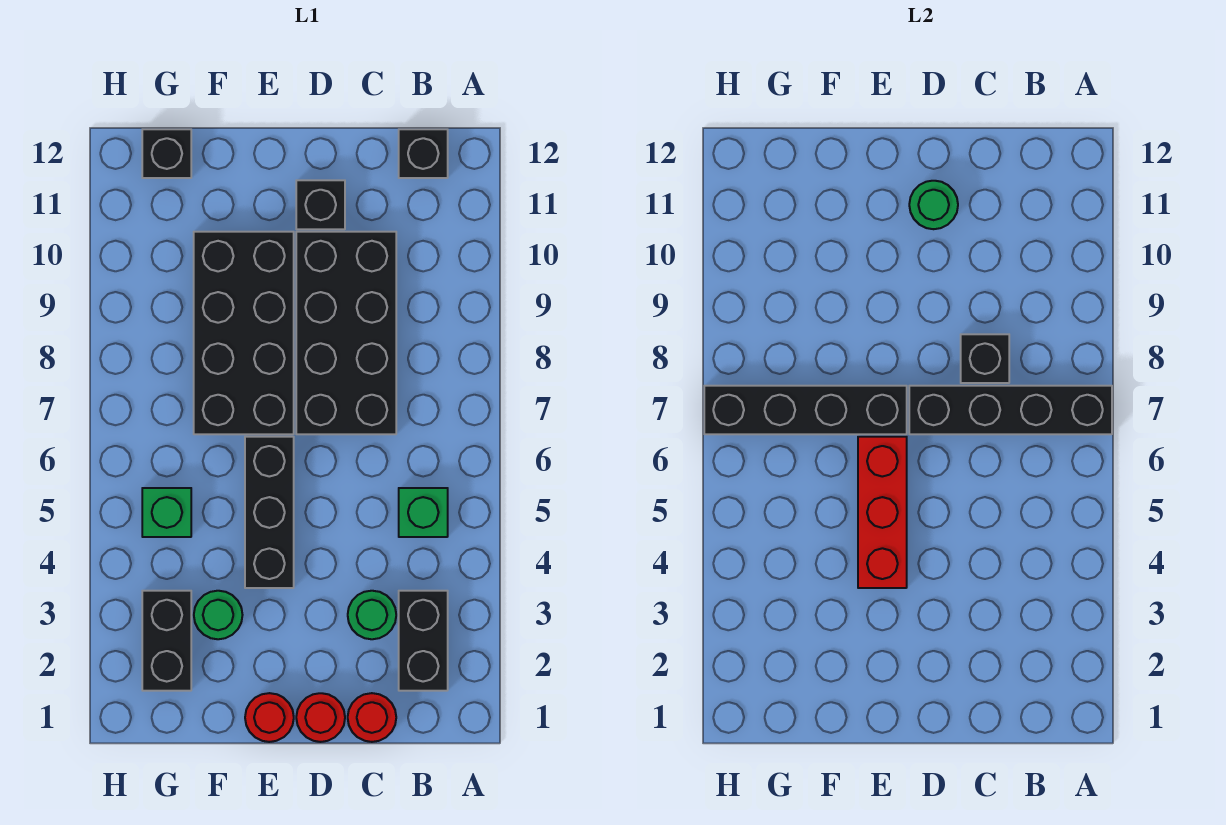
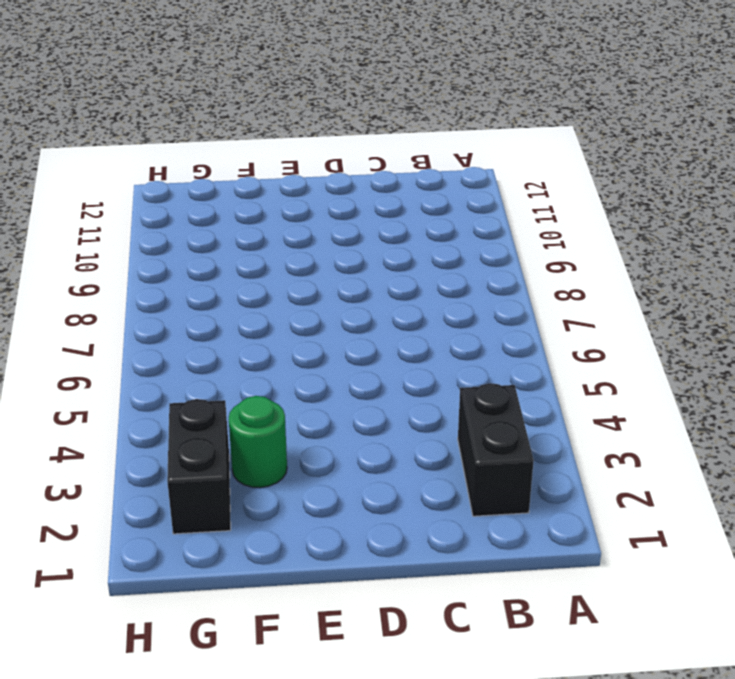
none -> green brick B5 level 1
none -> black brick B12 level 1
none -> red round brick C1 level 1

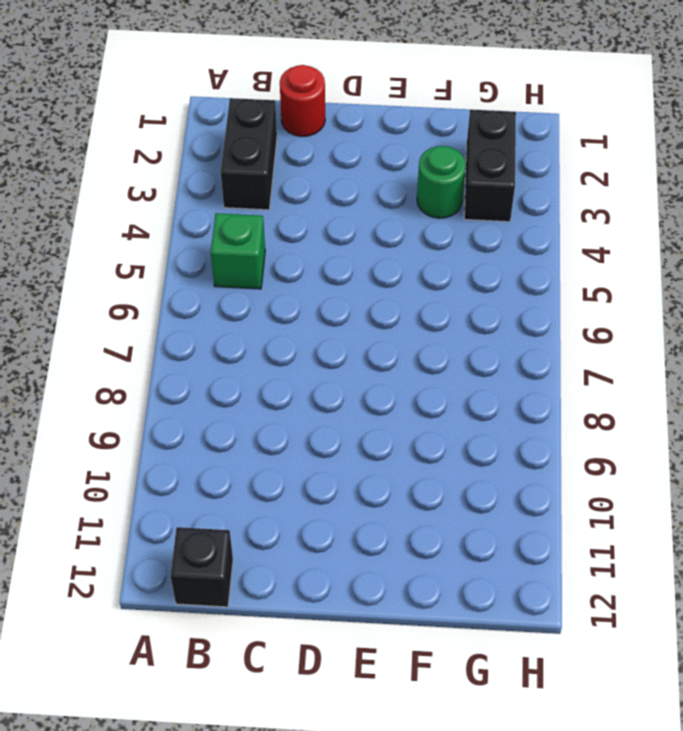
none -> green round brick C3 level 1
none -> black brick C7:D10 level 1
none -> red round brick D1 level 1

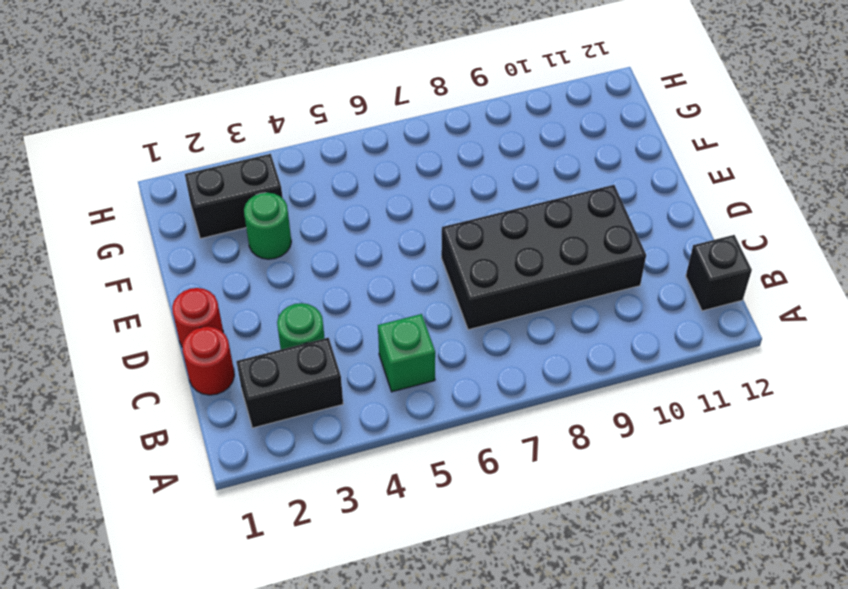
none -> black brick D11 level 1
none -> red round brick E1 level 1
none -> black brick E4:E6 level 1

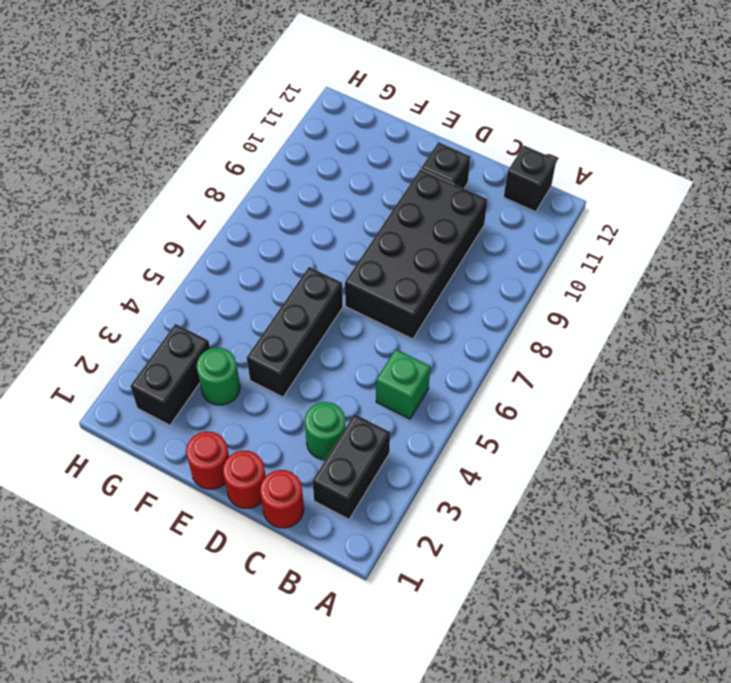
none -> black brick E7:F10 level 1
none -> green brick G5 level 1
none -> black brick G12 level 1

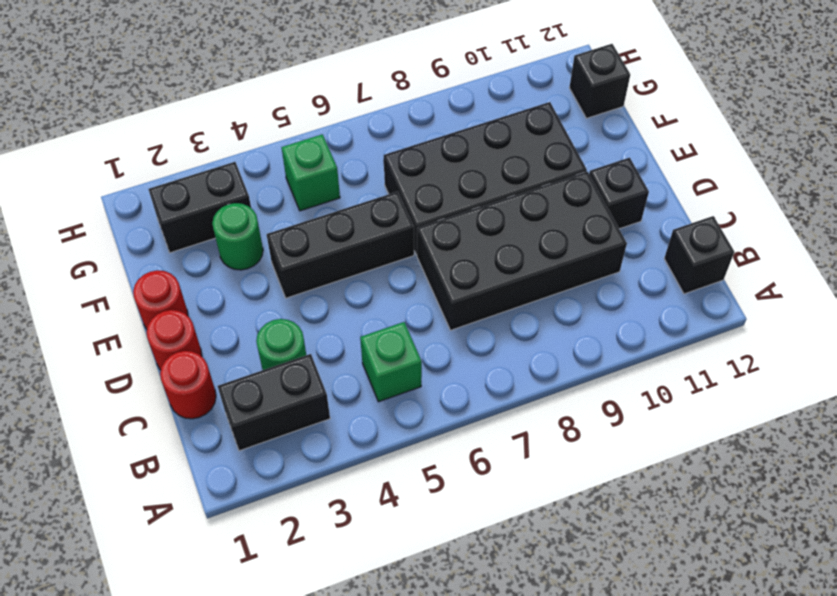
none -> black brick A7:D7 level 2
none -> black brick C8 level 2
none -> green round brick D11 level 2

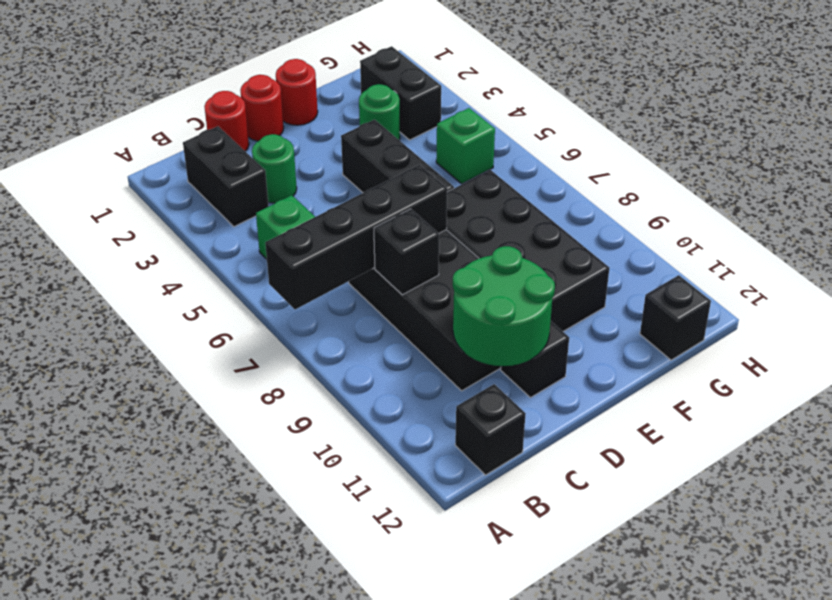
green round brick C10:D11 level 2 -> green round brick D11 level 2
none -> red brick E4:E6 level 2
none -> black brick E7:H7 level 2

